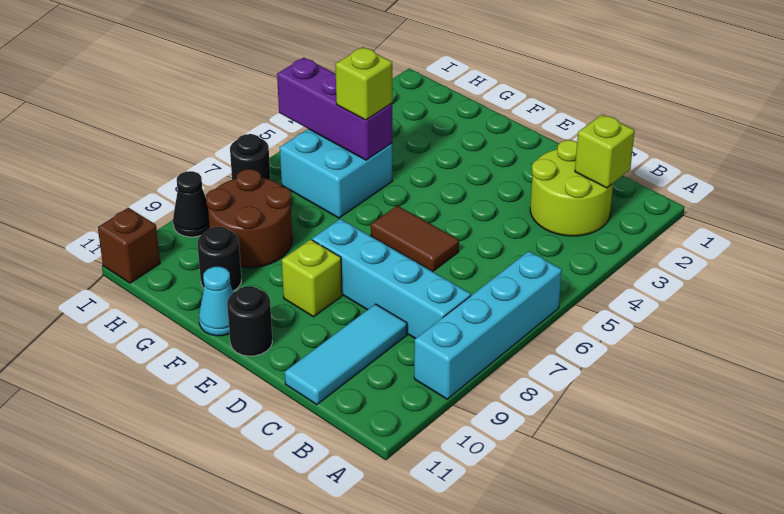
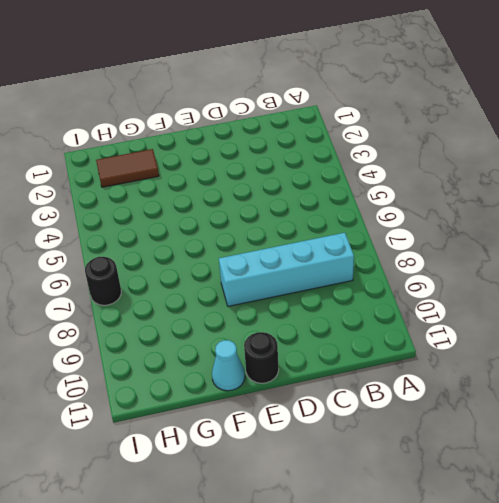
brown tile G2:H2 level 1 -> brown tile D6:E6 level 1
none -> cyan brick A6:A9 level 1
none -> lime round brick B2:C3 level 1
none -> cyan tile C9:C11 level 1

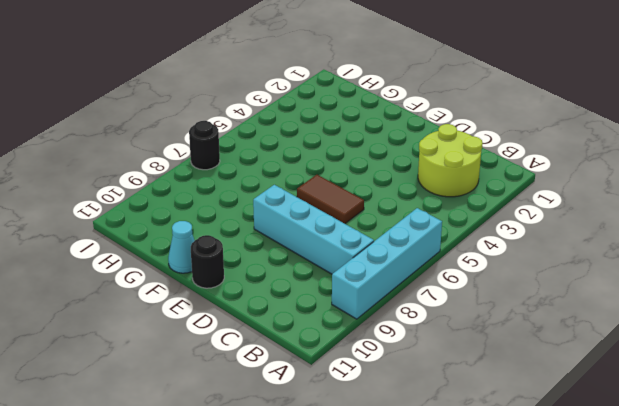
none -> cyan tile C9:C11 level 1
none -> lime brick E9 level 1
none -> cyan brick G5:H6 level 1

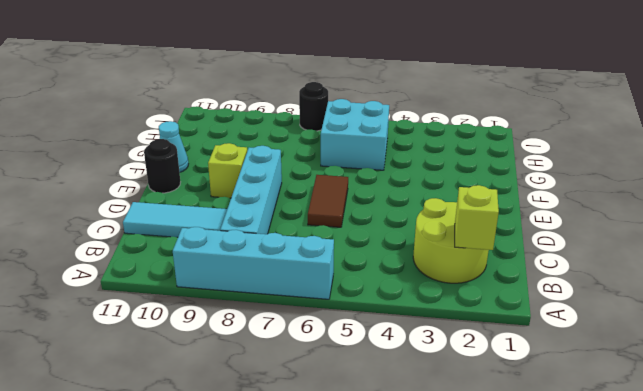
none -> brown round brick G8:H9 level 1
none -> black round brick G10 level 1
none -> black cone I9 level 1

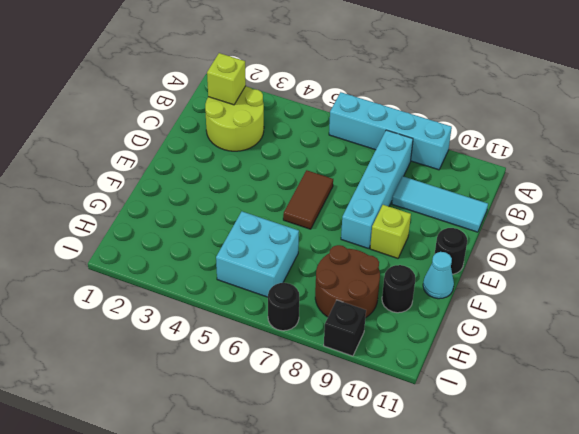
black brick I9 level 1 -> black cone I9 level 1
none -> brown brick I11 level 1
none -> purple brick G5:I5 level 2
none -> lime brick G5 level 3

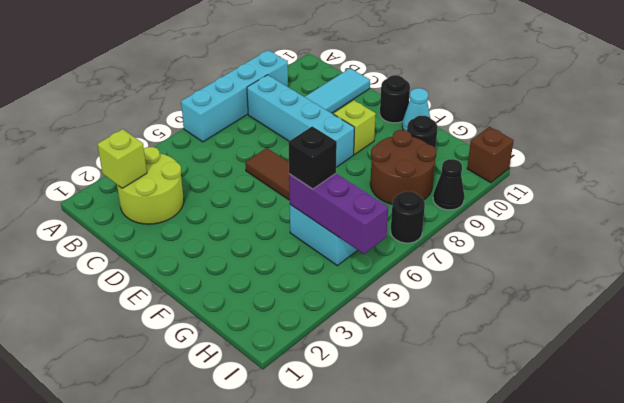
black brick G5 level 3 -> lime brick G5 level 3

